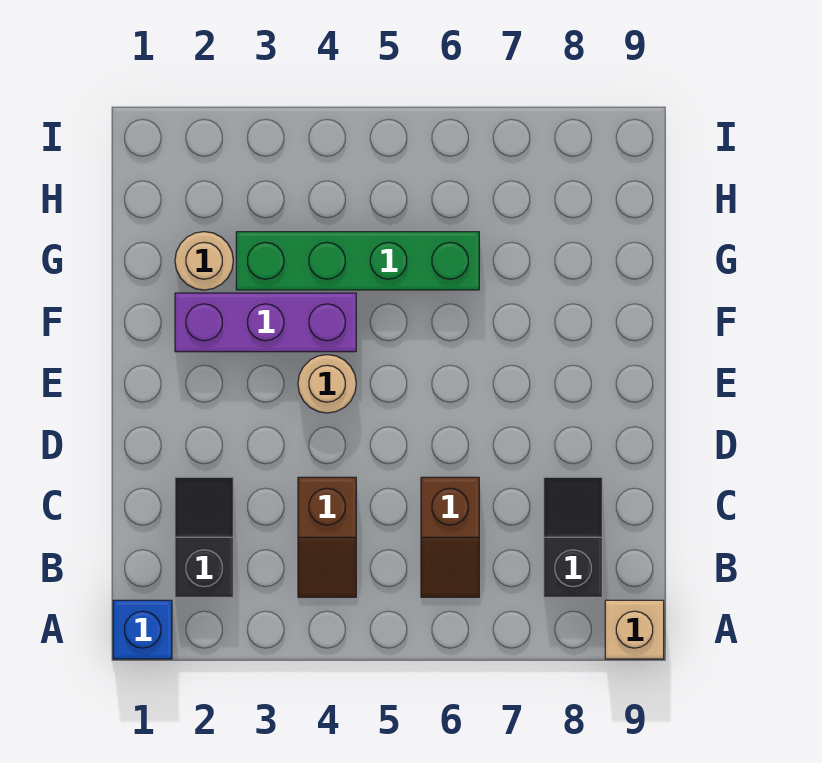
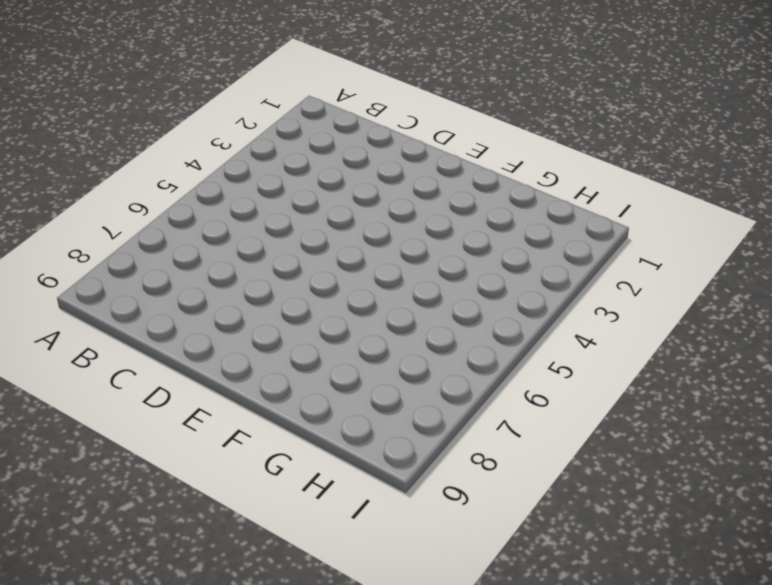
none -> blue brick A1 level 1
none -> tan brick A9 level 1

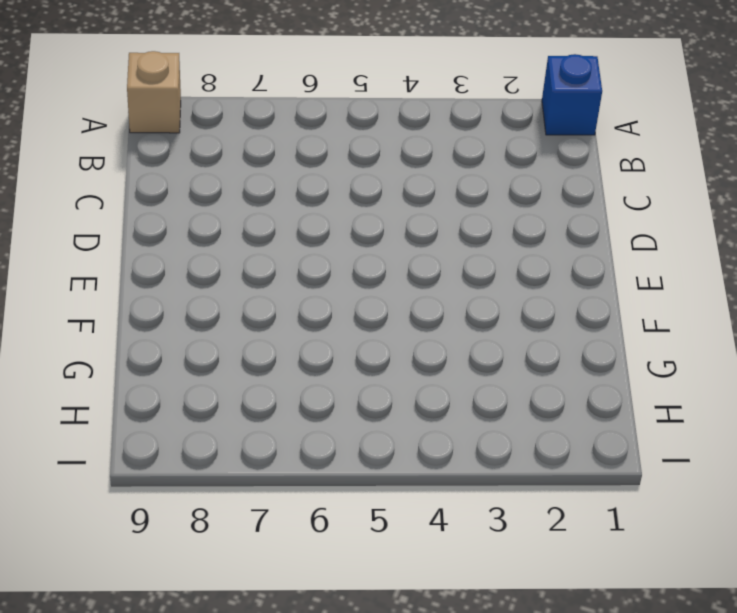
none -> black slope B2:C2 level 1 top B
none -> brown slope B4:C4 level 1 top C

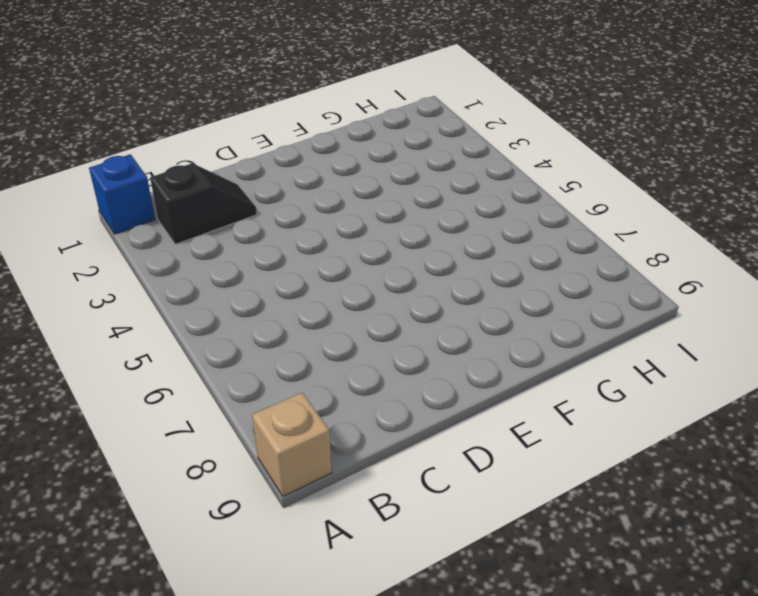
none -> brown slope B4:C4 level 1 top C
none -> brown slope B6:C6 level 1 top C

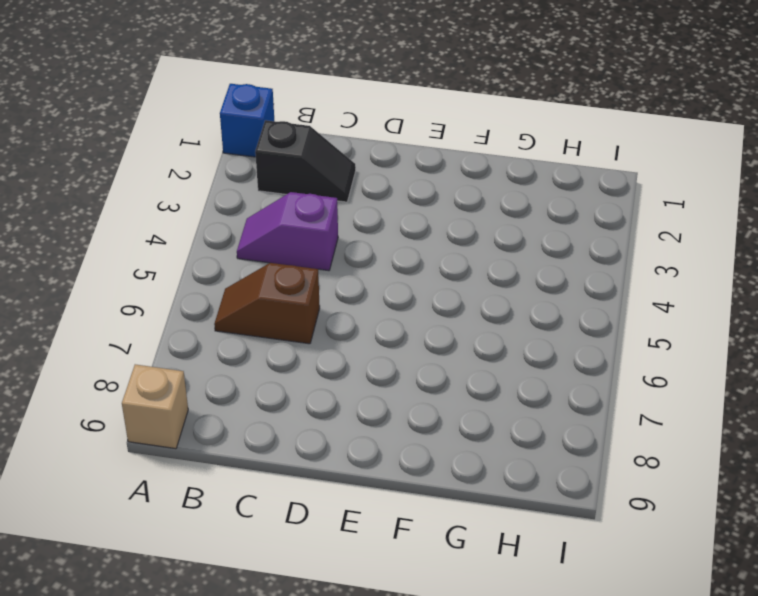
purple slope B4:C4 level 1 top C -> brown slope B4:C4 level 1 top C
none -> black slope B8:C8 level 1 top B
none -> tan round brick E4 level 1

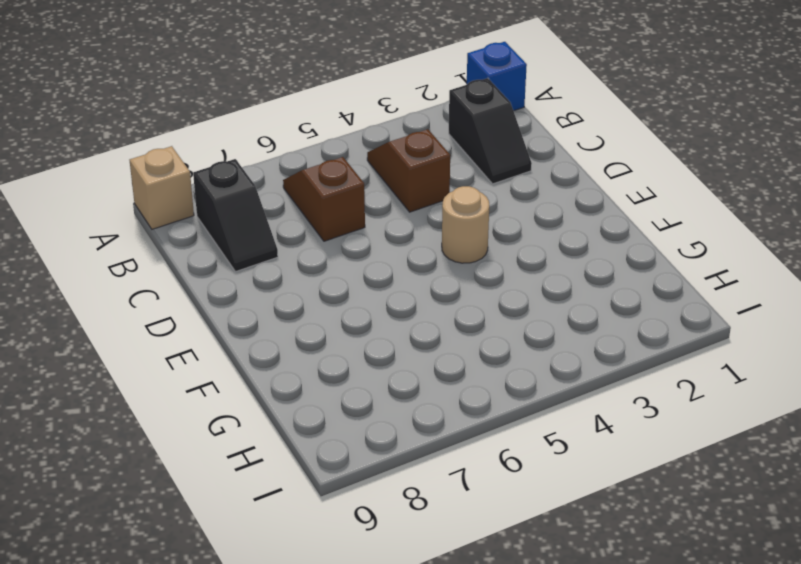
none -> purple brick F2:F4 level 1
none -> tan round brick G2 level 1

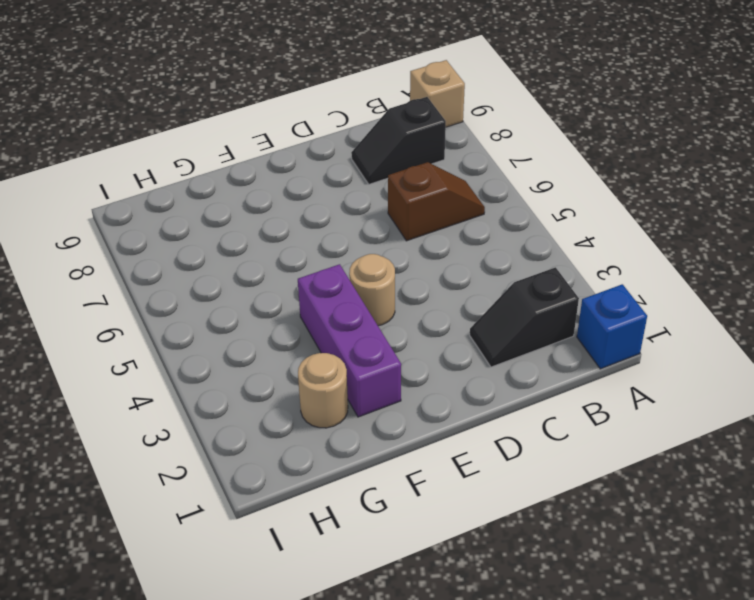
none -> brown slope B4:C4 level 1 top C
none -> green brick G3:G6 level 1

